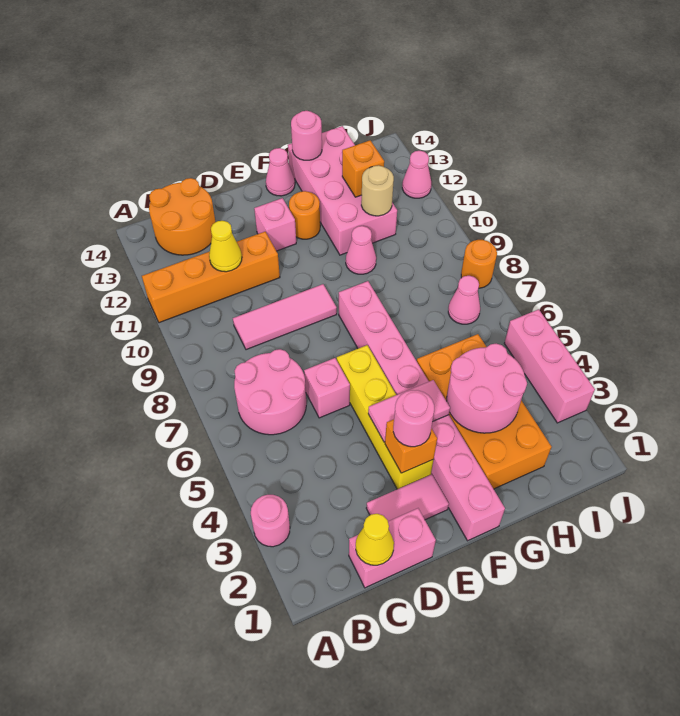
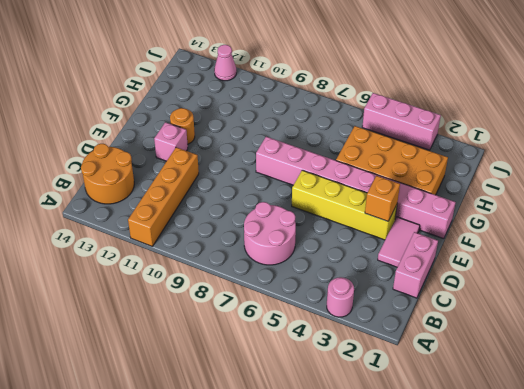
none -> pink tile C9:E9 level 1
none -> pink brick D6 level 1
none -> pink cone F14 level 1

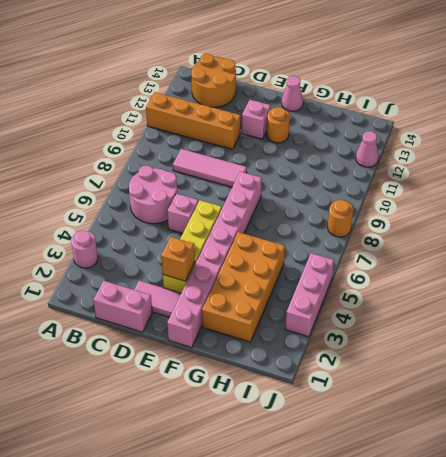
none -> pink cone G10 level 1
none -> pink brick G11:H14 level 1
none -> pink cone I7 level 1

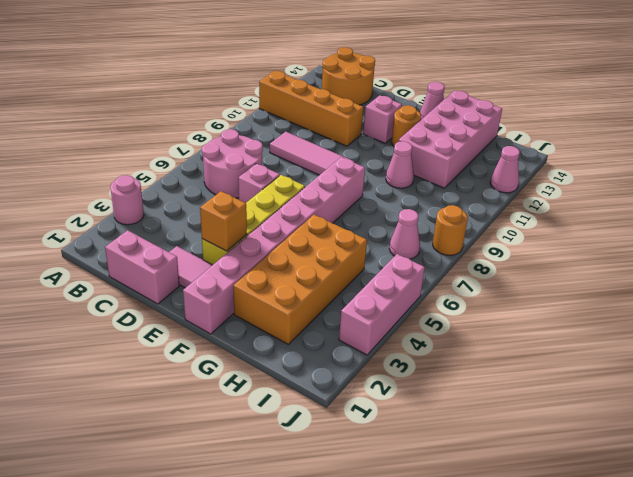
none -> yellow cone C1 level 2
none -> yellow cone C11 level 2
none -> pink tile E4:F4 level 2

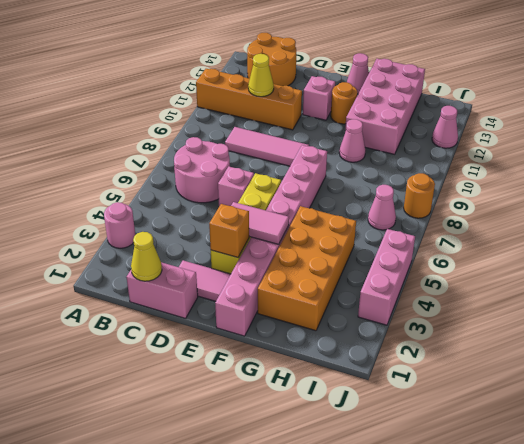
none -> pink round brick G3:H4 level 2
none -> pink round brick G14 level 2
none -> tan round brick H11 level 2

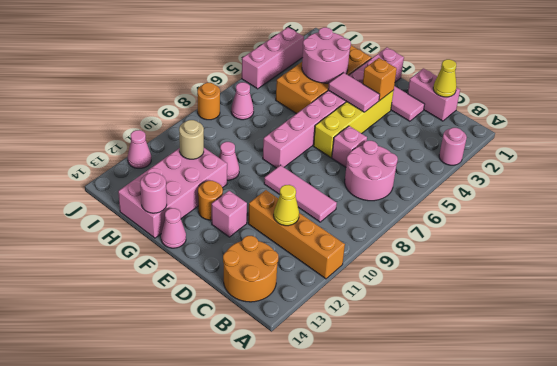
none -> orange brick H12 level 2
none -> pink round brick E3 level 3

